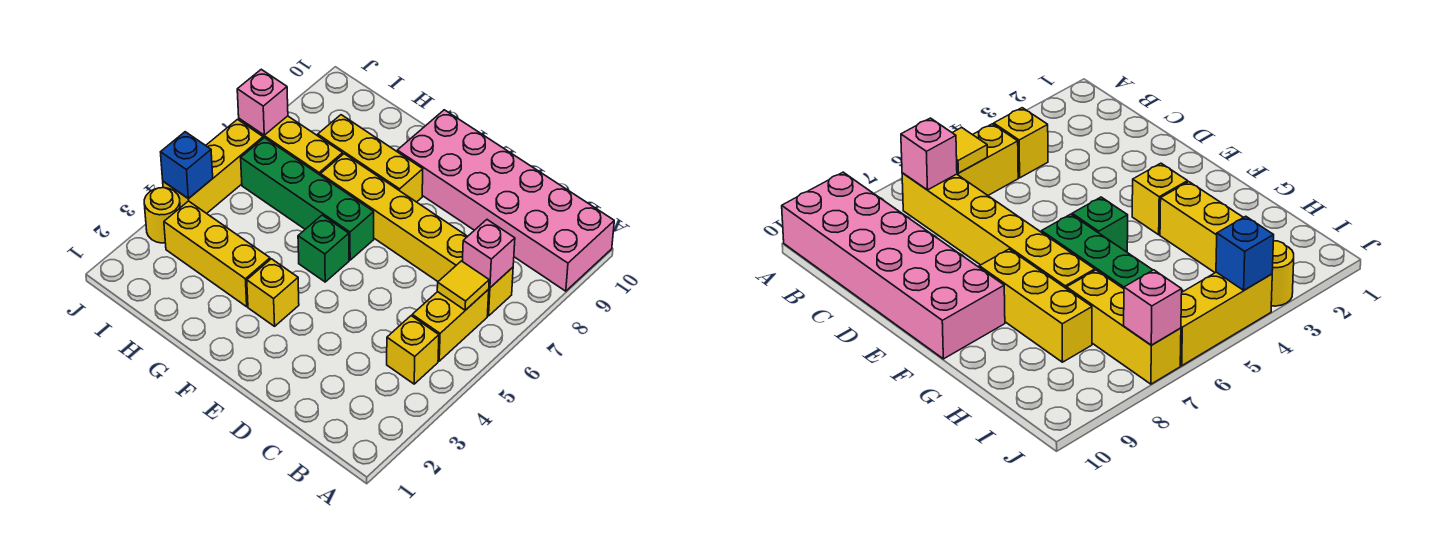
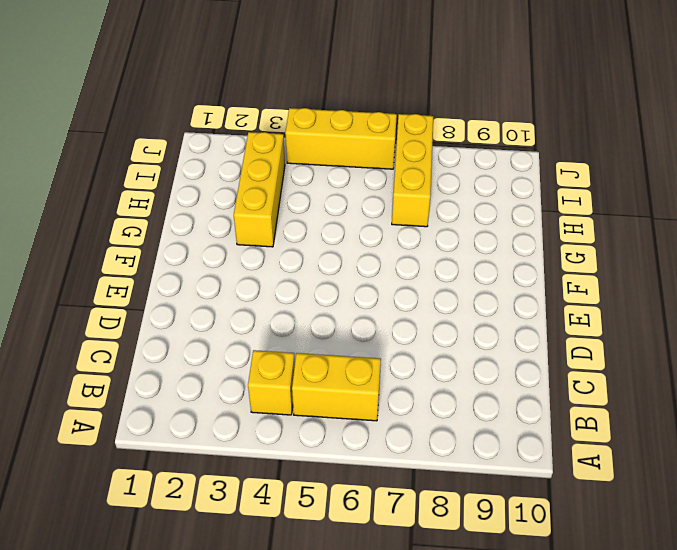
none -> pink brick A9:F10 level 1
none -> yellow brick B7:G7 level 1
none -> yellow brick F3 level 1

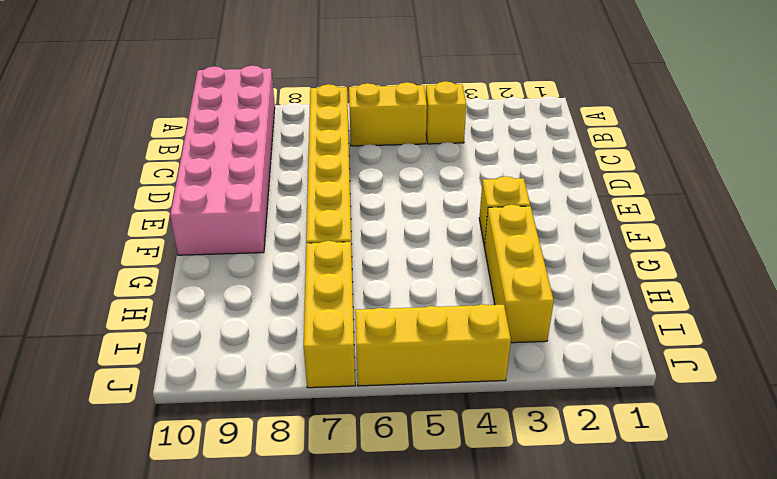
none -> green brick F5 level 1
none -> green brick F6:I6 level 1
none -> yellow brick F8:H8 level 1

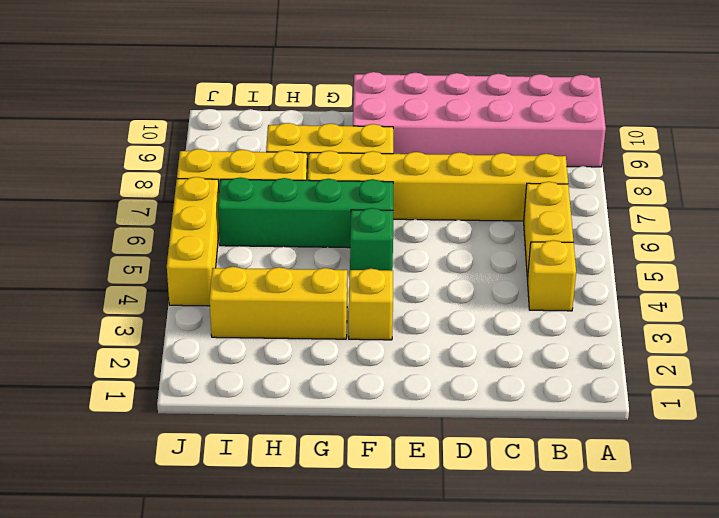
none -> yellow round brick J3 level 1
none -> yellow tile B6 level 2
none -> pink brick B7 level 2

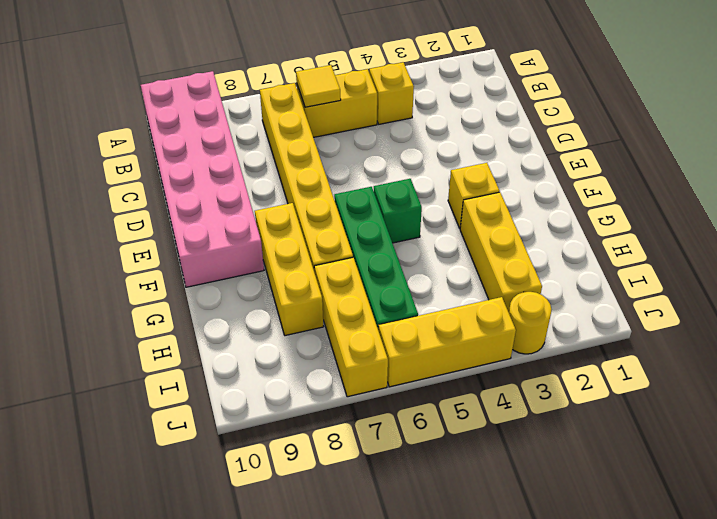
none -> pink brick B7 level 2
none -> blue brick J4 level 2
none -> pink brick J7 level 2

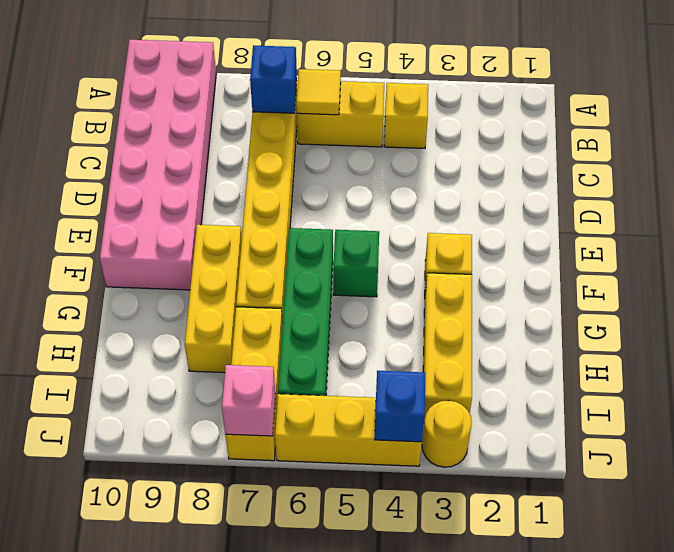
blue brick B7 level 2 -> pink brick B7 level 2

